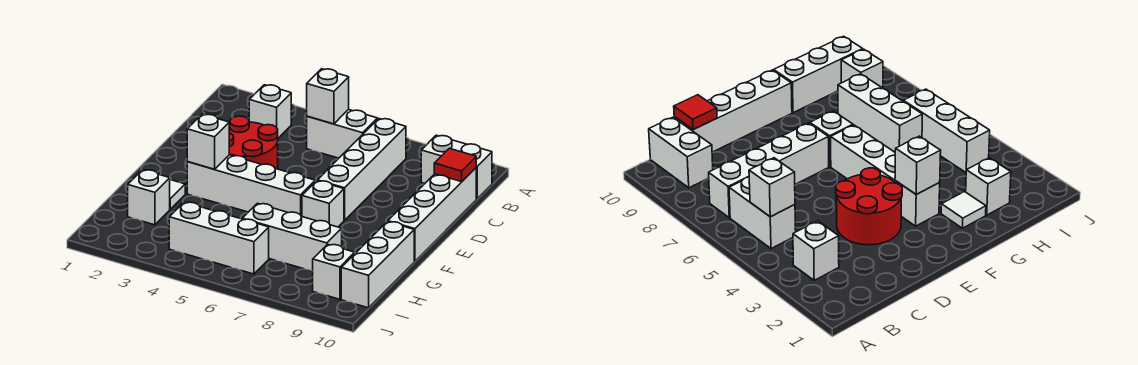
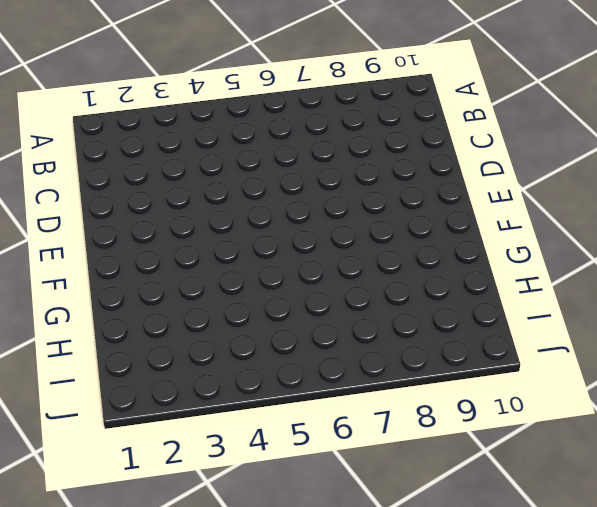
none -> white brick B3 level 1
none -> white brick B5:B6 level 1
none -> white brick B7:E7 level 1

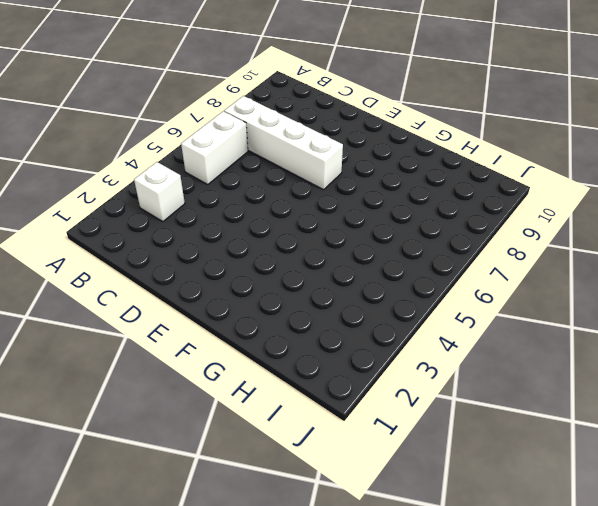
none -> white brick B9:B10 level 1
none -> white brick C10:F10 level 1
none -> red round brick D3:E4 level 1

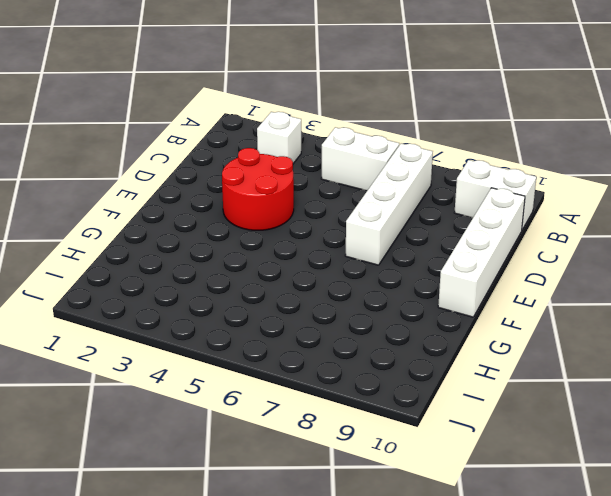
none -> white brick F3:F6 level 1
none -> white brick F7 level 1
none -> white tile G2 level 1

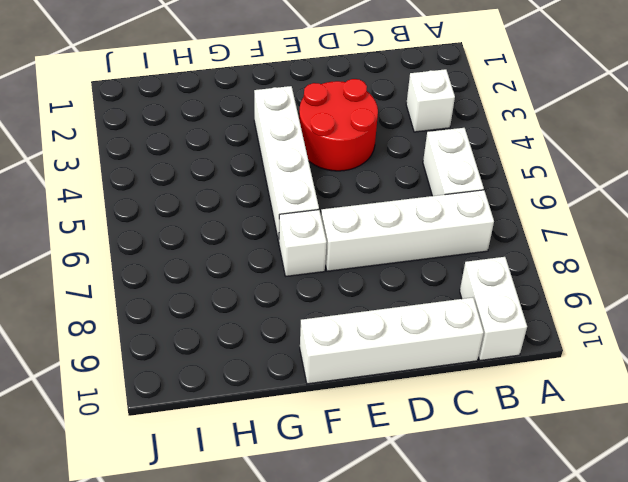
none -> white tile G2 level 1
none -> white brick G10:I10 level 1
none -> white brick H2 level 1

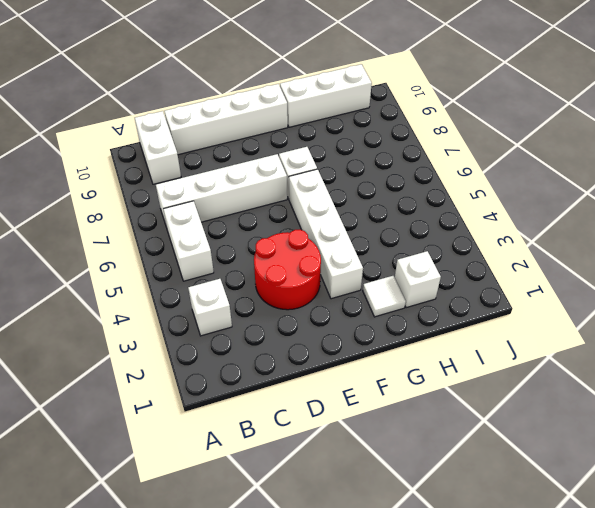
none -> white brick H6:H8 level 1
none -> white brick I4:I6 level 1
none -> white brick I9 level 1

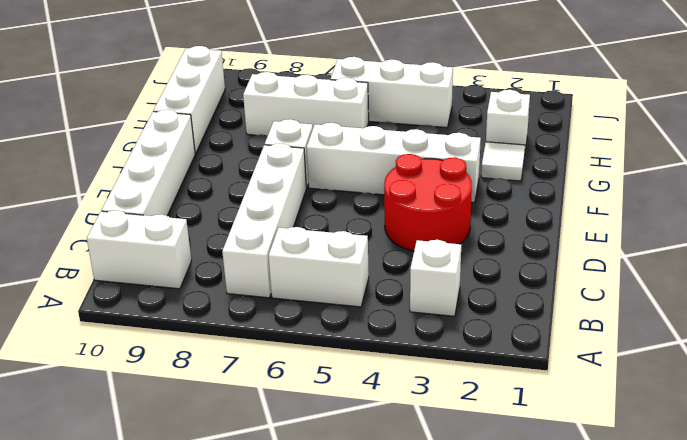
none -> white brick I9 level 1
none -> white brick B5 level 2
none -> red tile C10 level 2

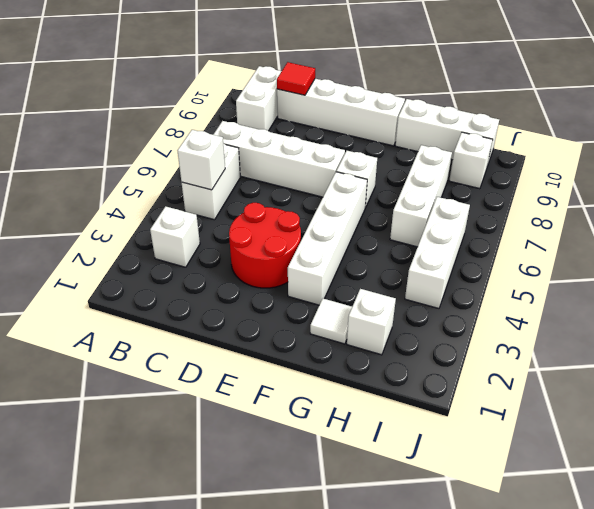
none -> white brick F3 level 2

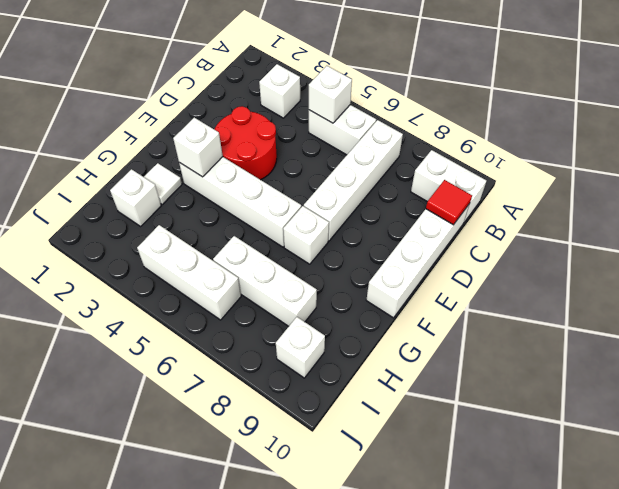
none -> white brick G10:I10 level 1

